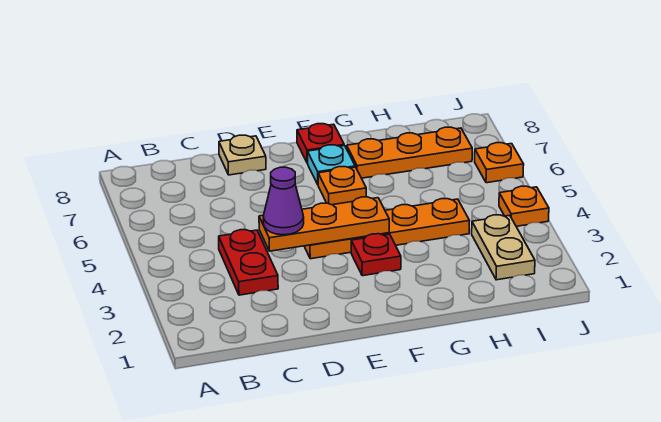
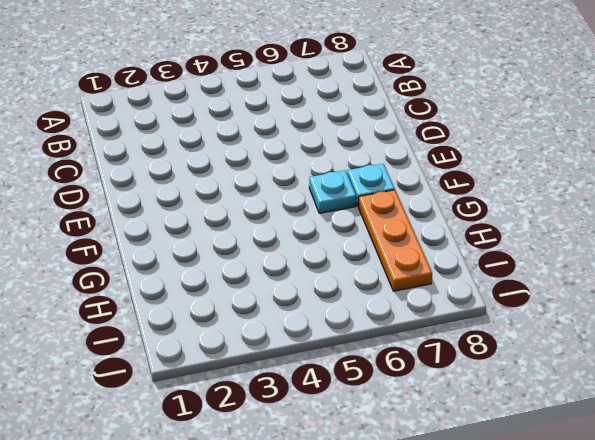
cyan plate F6 level 1 -> orange plate F6 level 1
none -> red plate C3:C4 level 1
none -> tan plate D8 level 1
none -> orange plate E4:H4 level 1

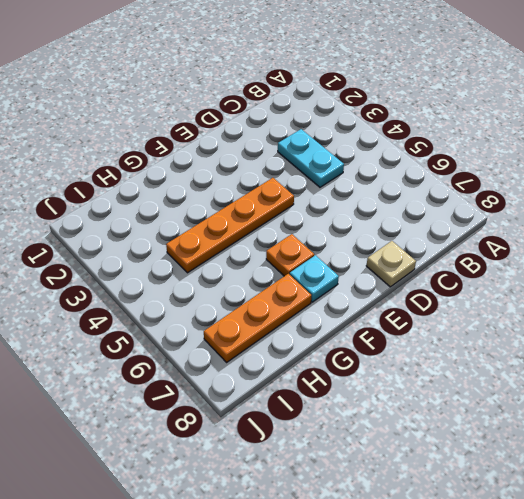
cyan plate C3:C4 level 1 -> red plate C3:C4 level 1
none -> red plate F3 level 1
none -> red plate F8 level 1
none -> tan plate I2:I3 level 1

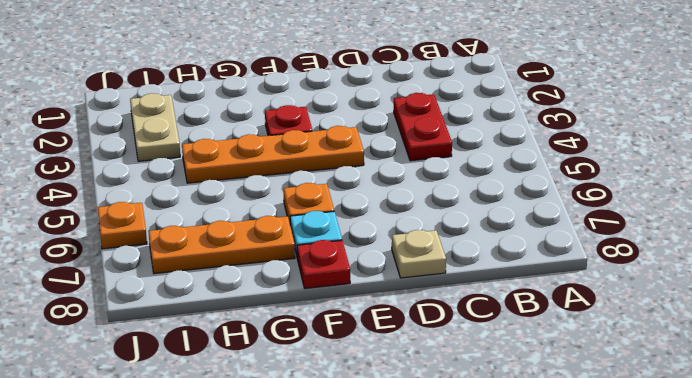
none -> orange plate J4 level 1
none -> orange plate D4:F4 level 2
none -> purple cone D4 level 3

